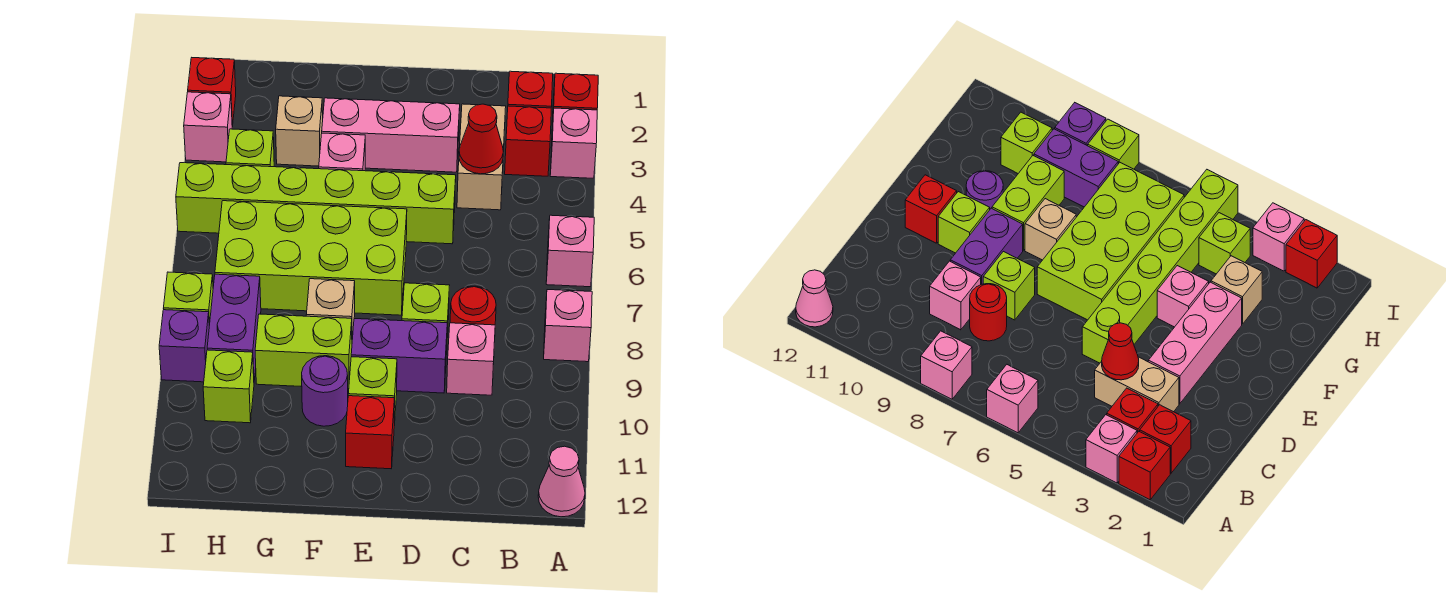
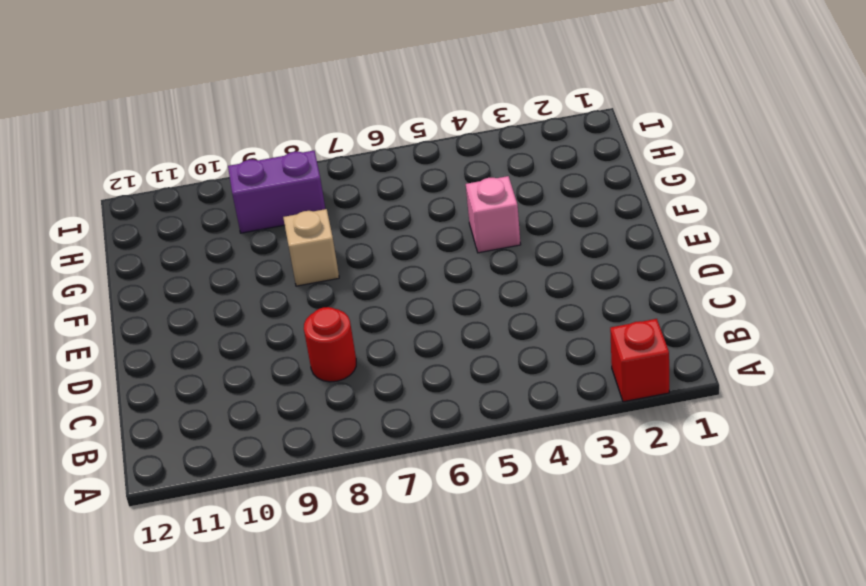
none -> pink brick A3 level 1
none -> pink brick A6 level 1
none -> pink brick A8 level 1
none -> pink cone A12 level 1

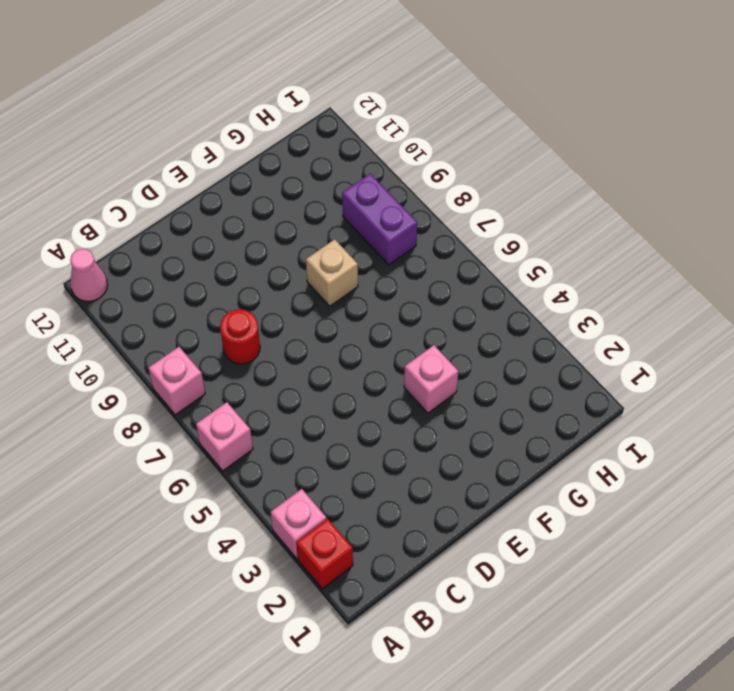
none -> red brick B2 level 1
none -> red brick B3 level 1
none -> tan brick C3:C4 level 1
none -> pink brick C9 level 1

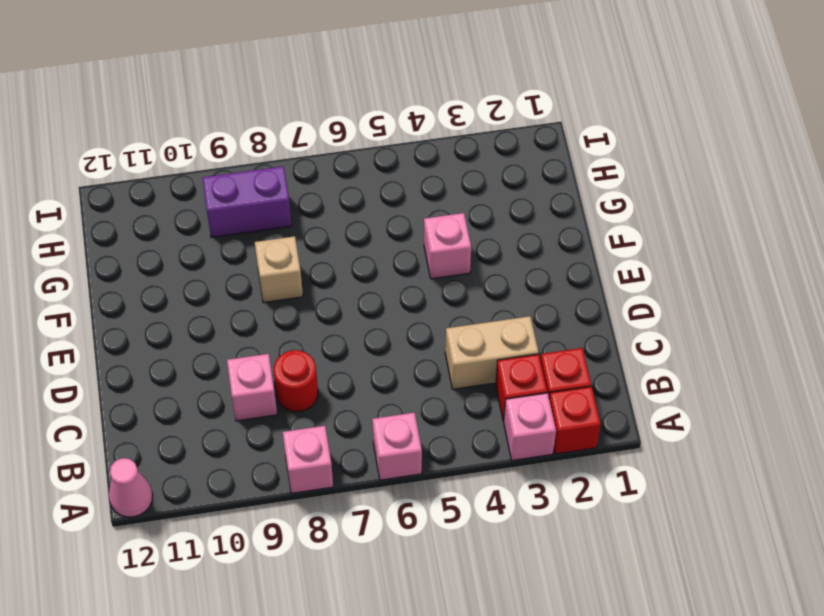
none -> pink brick D3:F3 level 1
none -> lime brick D5:I5 level 1
none -> lime brick D8 level 1
none -> purple brick D9:E9 level 1

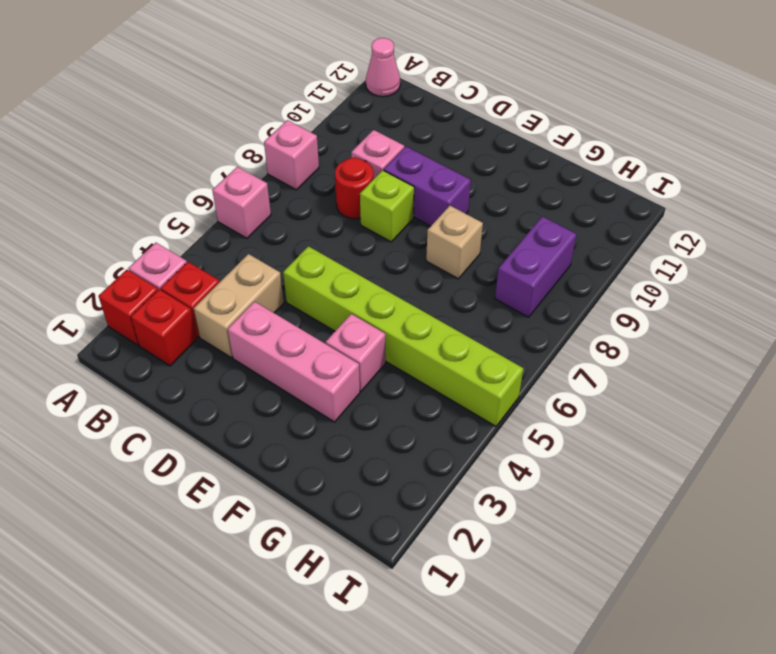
none -> lime brick E6:H7 level 1
none -> lime brick E10 level 1
none -> red brick E11 level 1
none -> lime brick F9:G9 level 1

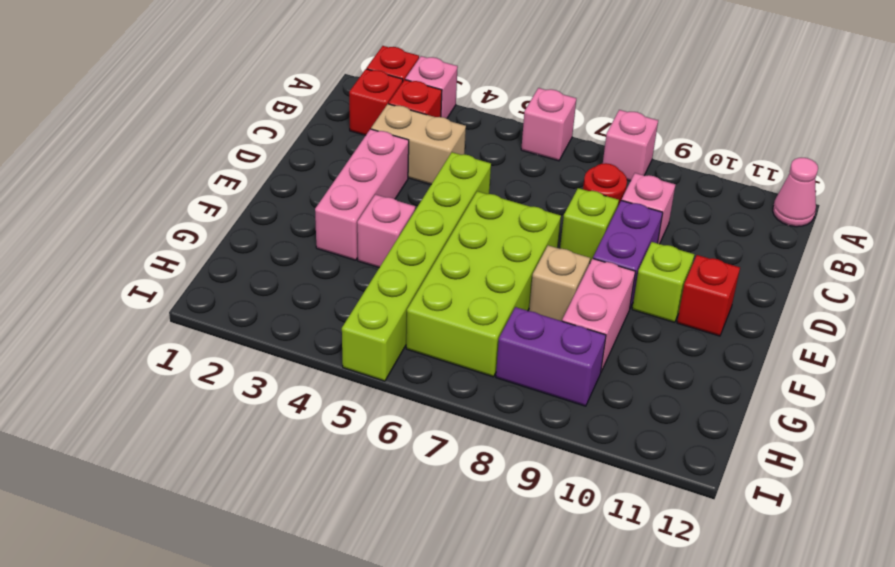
pink brick F9:G9 level 1 -> lime brick F9:G9 level 1
none -> purple round brick F10 level 1
none -> tan brick G3 level 1
none -> lime brick H4 level 1
none -> lime brick H10 level 1

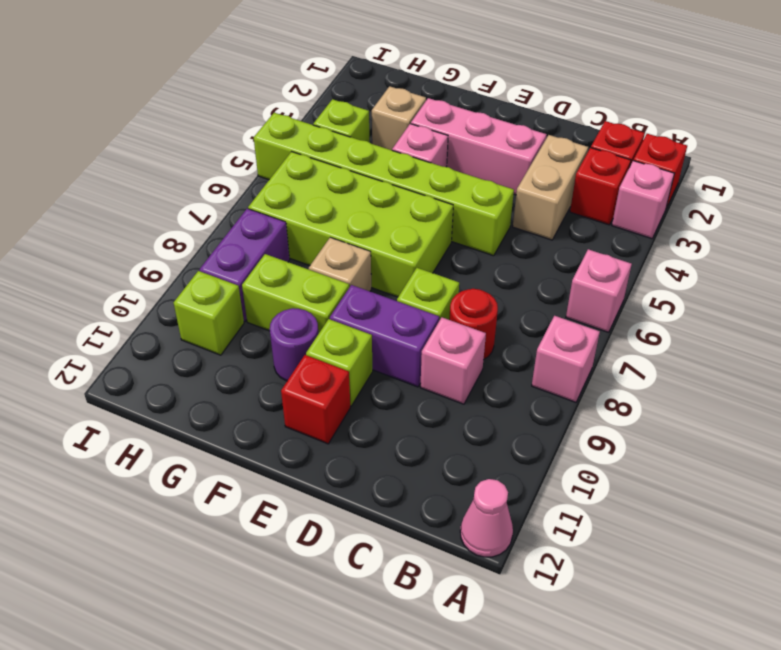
none -> red brick I2 level 1
none -> pink brick I3 level 1
none -> lime brick I8 level 1
none -> purple brick I9 level 1

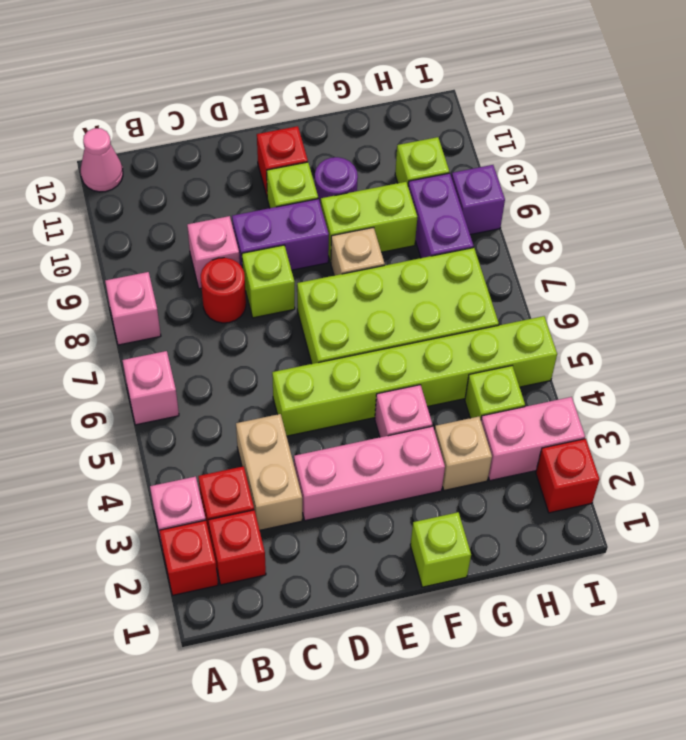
lime brick F1 level 1 -> lime brick I8 level 1
pink brick H3:I3 level 1 -> pink brick I3 level 1
none -> red cone C4 level 2

